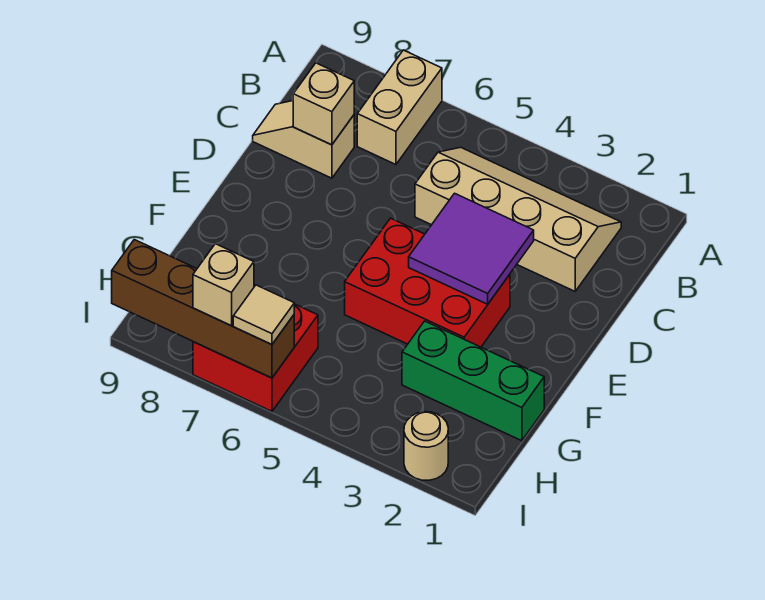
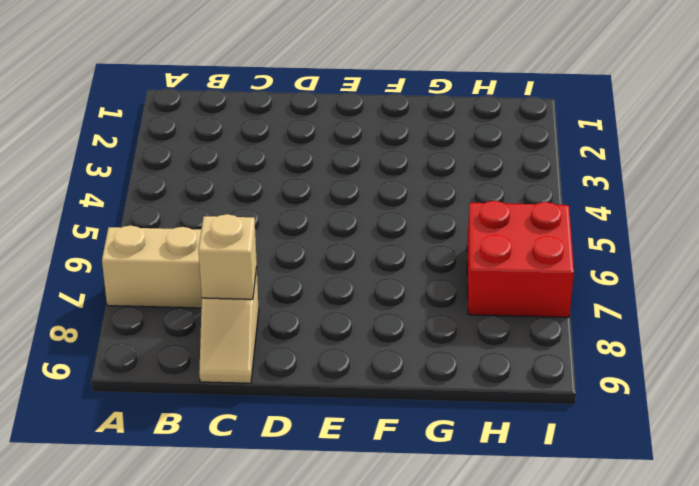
none -> tan slope B2:C5 level 1 top C
none -> red brick E3:F5 level 1
none -> green brick G1:G3 level 1

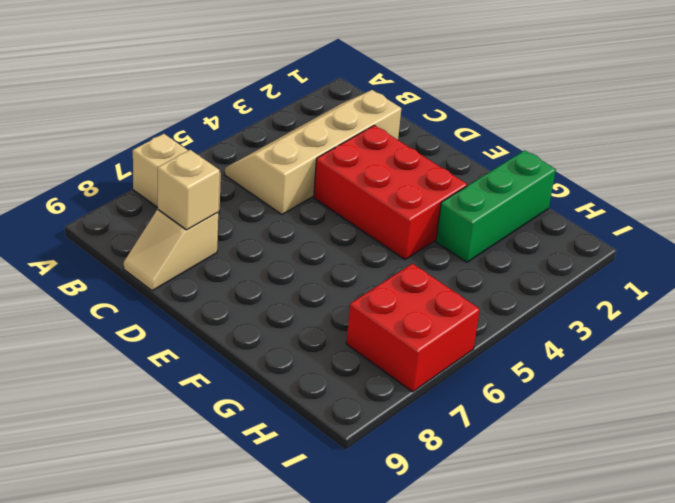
red brick D3:F4 level 1 -> red brick E3:F5 level 1
none -> tan round brick I2 level 1
none -> purple tile D3:E4 level 2
none -> brown brick I6:I9 level 2

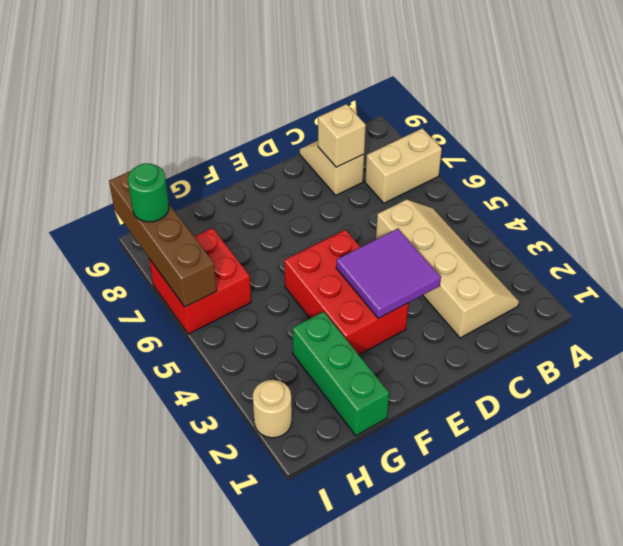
green round brick I8 level 3 -> none
none -> tan tile I6 level 3
none -> tan brick I7 level 3

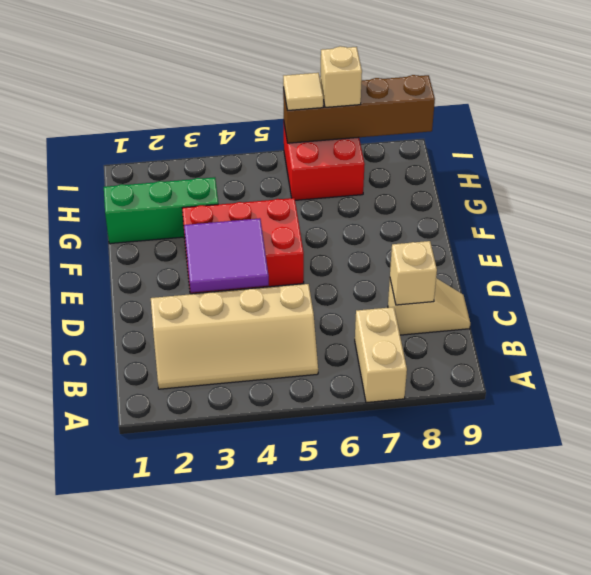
none -> tan round brick I2 level 1

